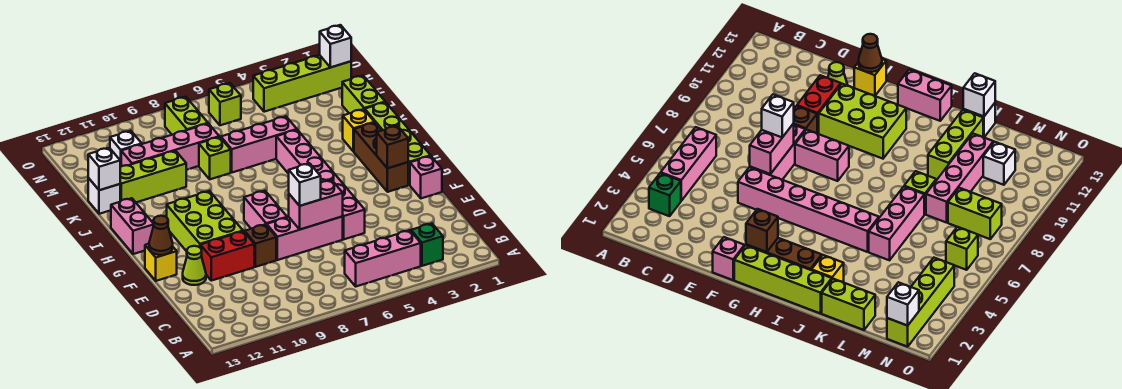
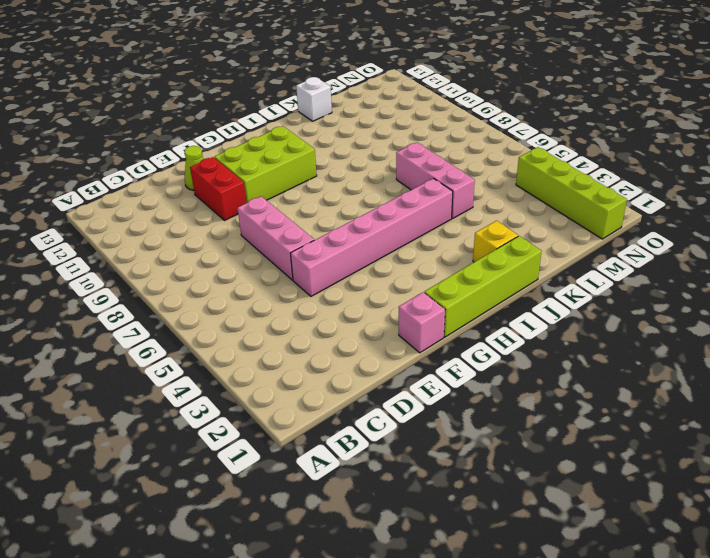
none -> green brick B3 level 1
none -> pink brick B4:B6 level 1
none -> brown brick E9 level 1
none -> pink brick F8:G8 level 1

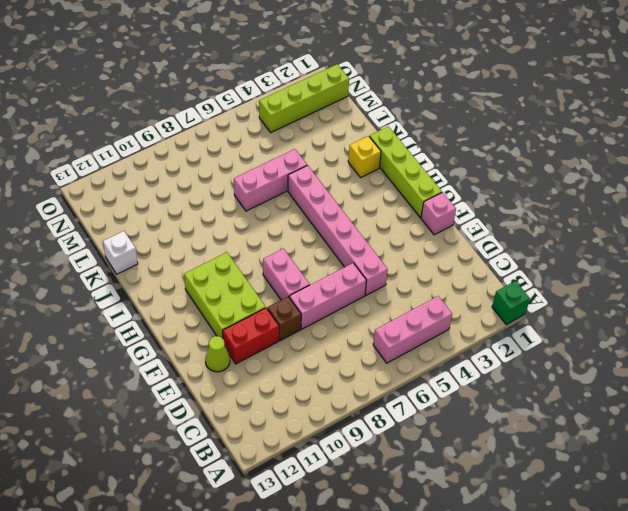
green brick A1 level 1 -> green brick B3 level 1
none -> yellow brick F13 level 1
none -> brown brick G2:I2 level 1
none -> pink brick H13:I13 level 1
none -> lime brick K1:L1 level 1

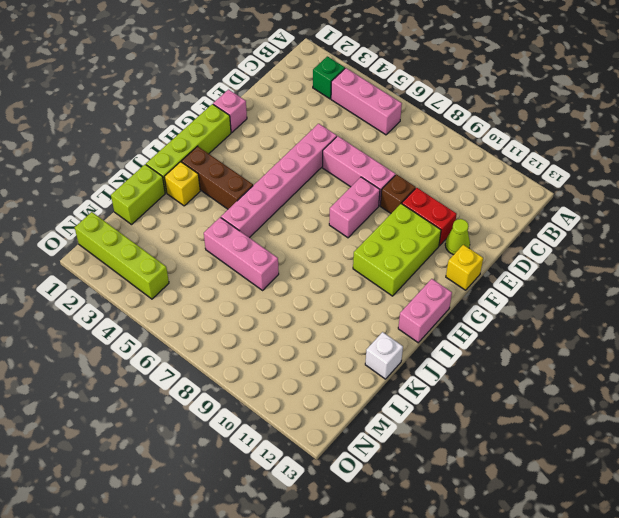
brown brick I2:I4 level 1 -> brown brick G2:I2 level 1
none -> lime brick K8 level 1
none -> lime brick K10:K12 level 1
none -> pink brick L8:L11 level 1
none -> lime brick M8:N8 level 1

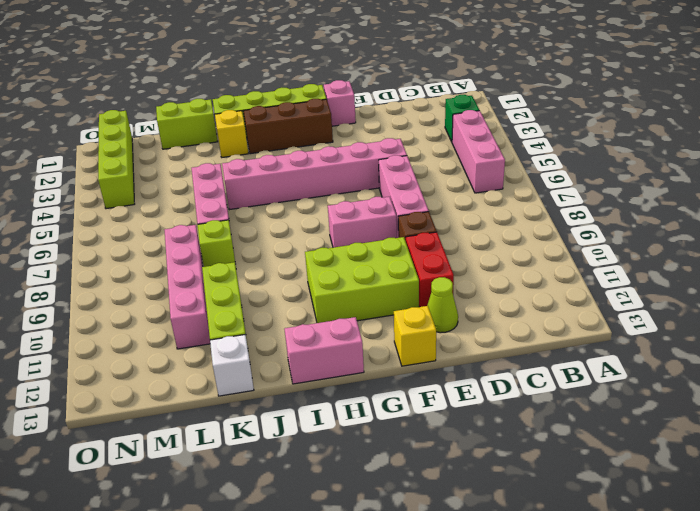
none -> lime brick M8:N8 level 1
none -> white brick M11 level 1
none -> lime brick N6 level 1
none -> pink brick E6:E7 level 2

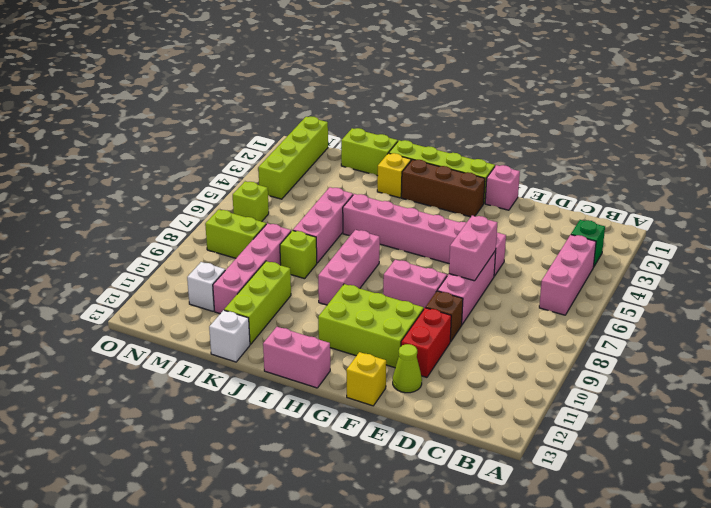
pink brick I7:I9 level 1 -> none
none -> brown cone F13 level 2
none -> brown brick G2 level 2
none -> white brick K13 level 2
none -> white brick N1 level 2

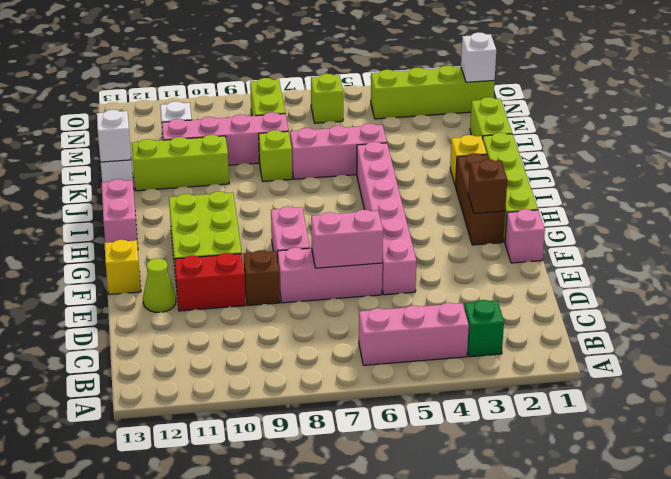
none -> brown cone F13 level 2
none -> white brick E7 level 3

